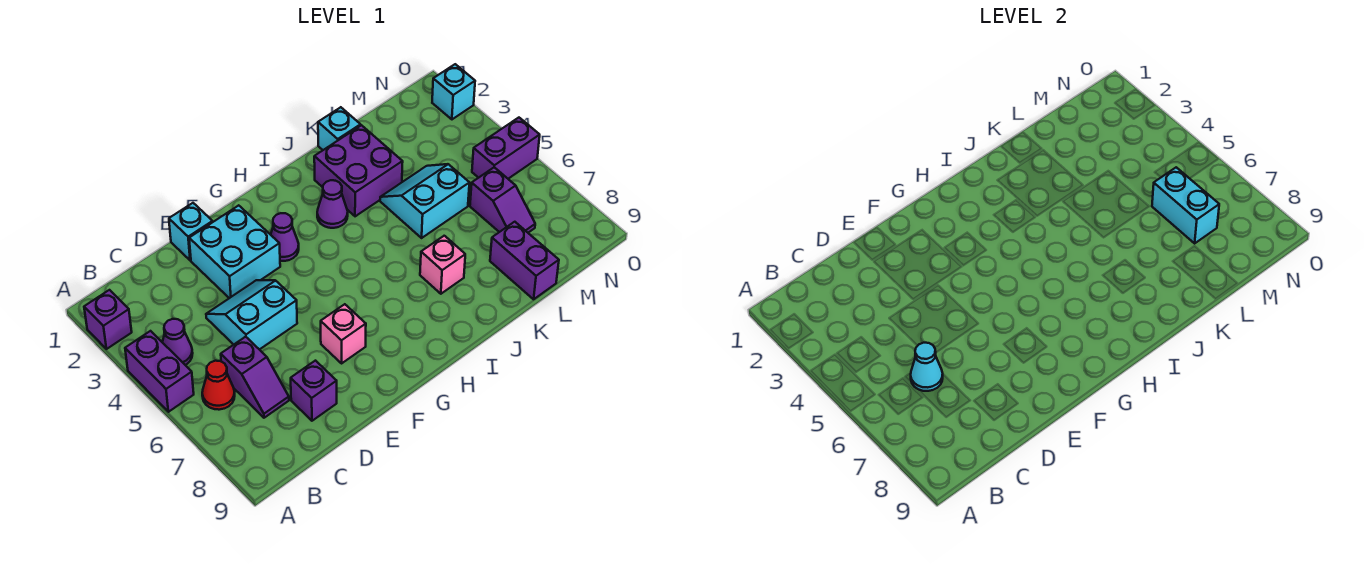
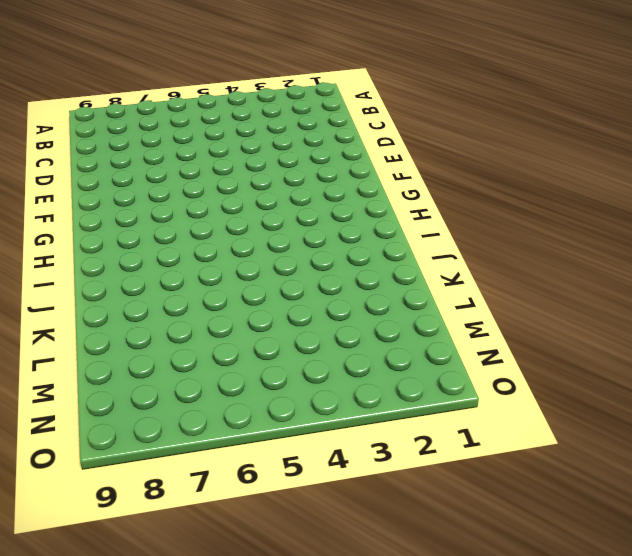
none -> purple brick A2 level 1
none -> purple brick A4:A5 level 1
none -> purple cone B4 level 1

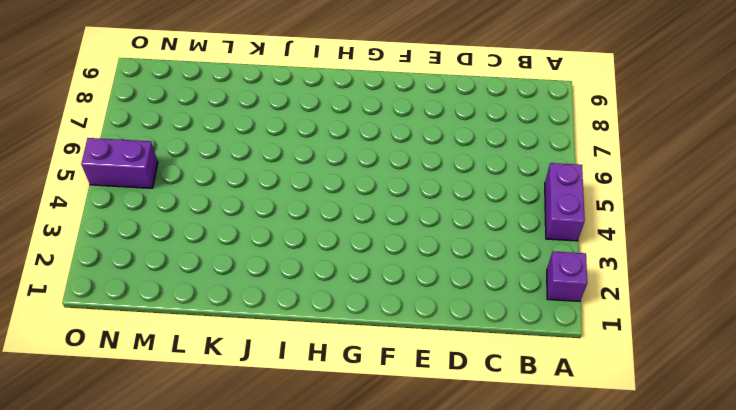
none -> purple cone B4 level 1
none -> red cone B6 level 1
none -> purple slope C6:C7 level 1 top 6

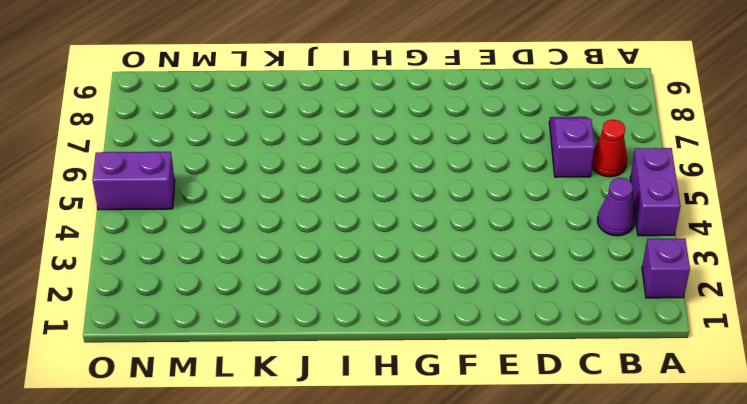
none -> cyan slope D4:E5 level 1 top 5
none -> purple brick D8 level 1
none -> cyan brick E1 level 1

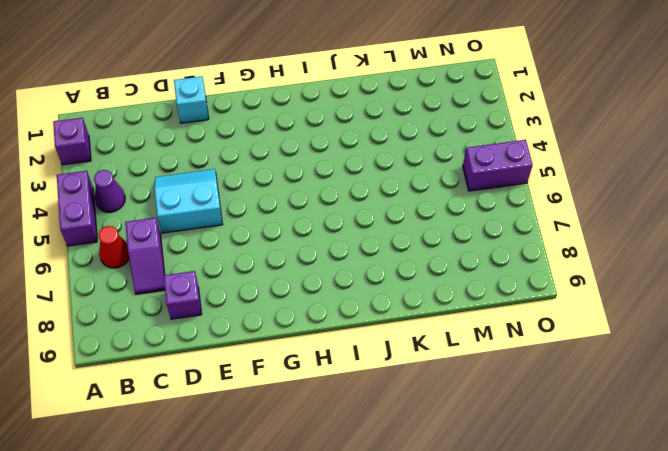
none -> cyan brick E2:F3 level 1
none -> pink brick F7 level 1
none -> purple cone G3 level 1

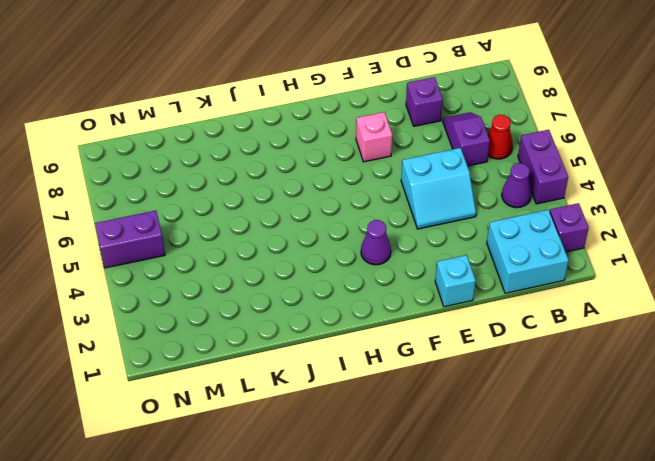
cyan brick B1:C2 level 1 -> cyan brick E2:F3 level 1
none -> purple cone I3 level 1
none -> purple brick J2:K3 level 1
none -> pink brick J7 level 1

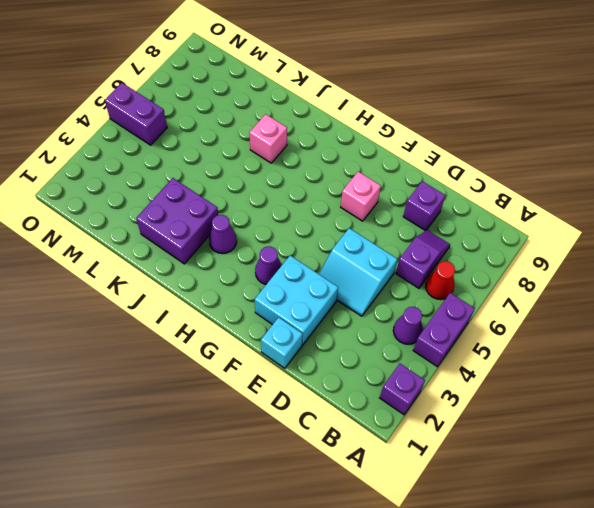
none -> cyan brick K1 level 1
none -> cyan slope K4:L5 level 1 top 5
none -> purple brick L8:L9 level 1

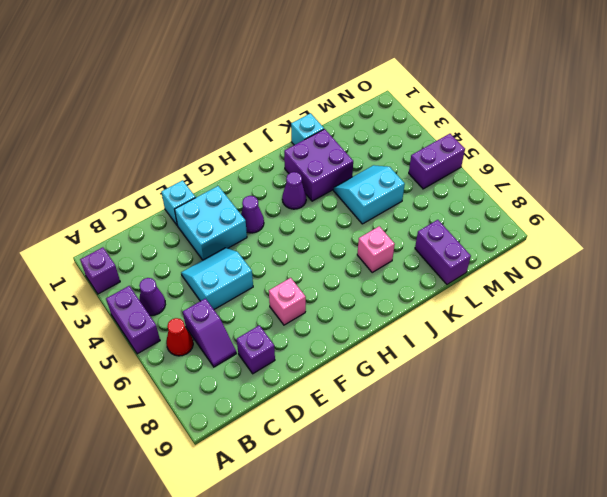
none -> purple slope M6:M7 level 1 top 6
none -> cyan brick O2 level 1
none -> cyan cone C6 level 2

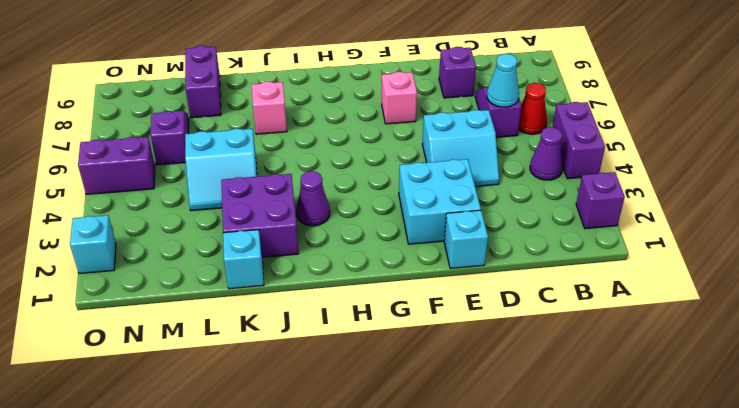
none -> purple cone G3 level 1
none -> cyan brick M6:M7 level 2

